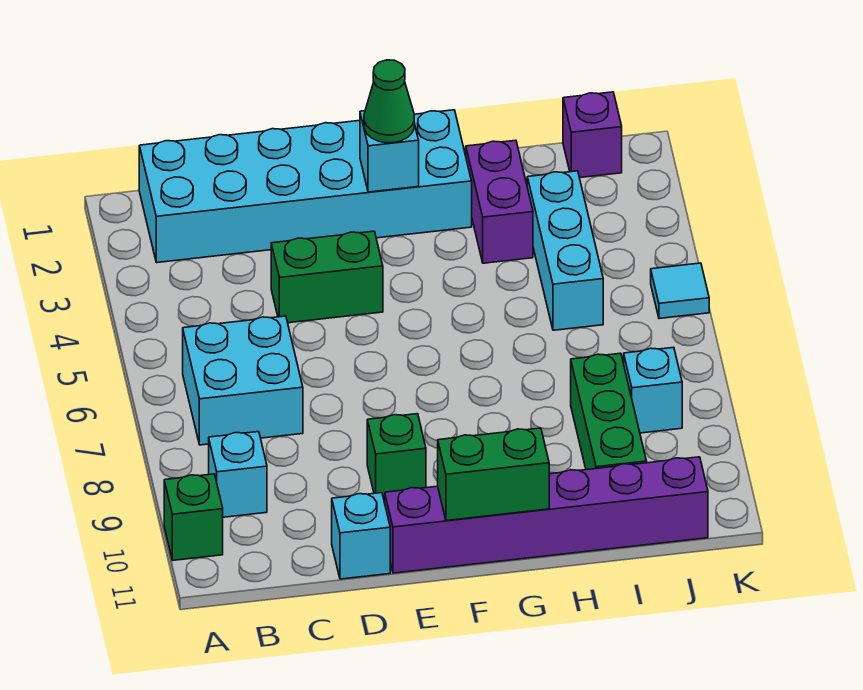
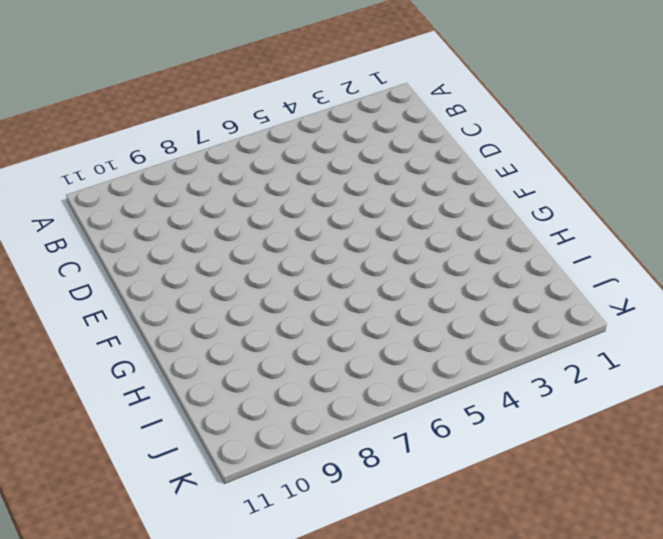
none -> green brick A10 level 1
none -> cyan brick B1:G2 level 1
none -> cyan brick B6:C7 level 1

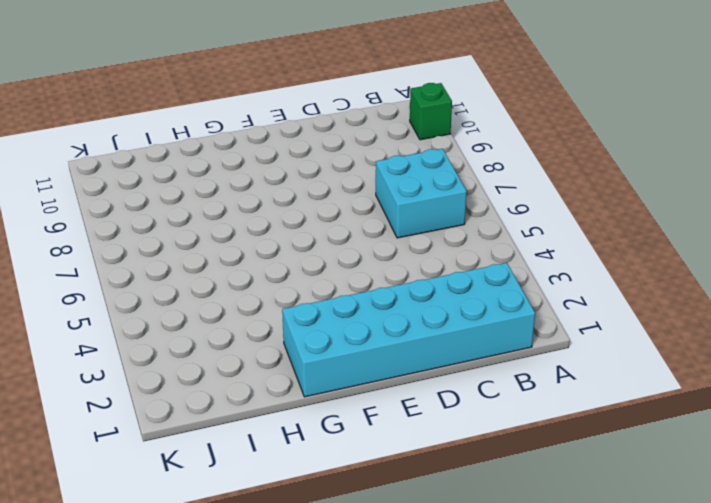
none -> cyan brick B9 level 1
none -> green brick D4:E4 level 1
none -> cyan brick D11 level 1

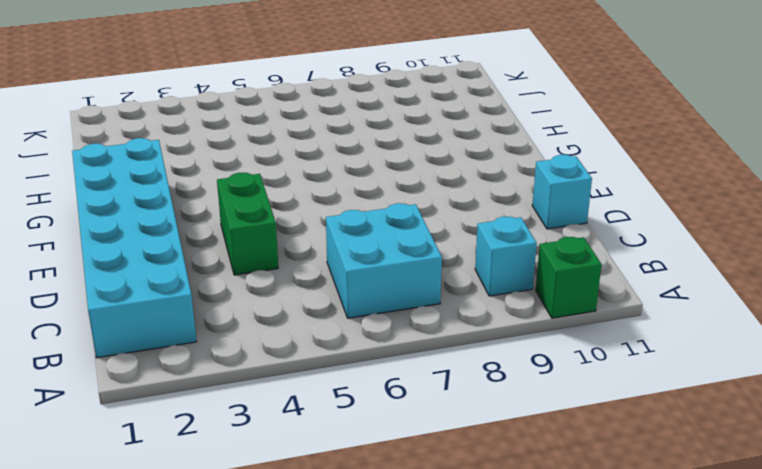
none -> green brick E9 level 1
none -> purple brick E11:J11 level 1
none -> purple brick H2:H3 level 1

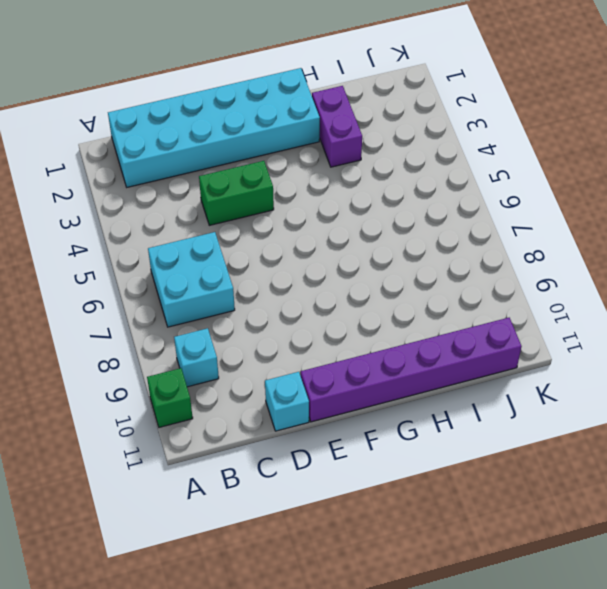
none -> green brick E9 level 1
none -> cyan brick I3:I5 level 1
none -> green brick I8:I10 level 1

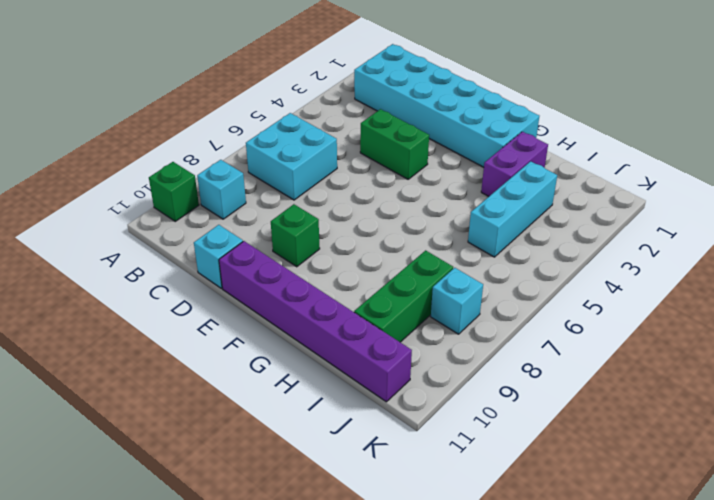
none -> purple brick J1 level 1
none -> cyan tile K5 level 1
none -> cyan brick F2 level 2

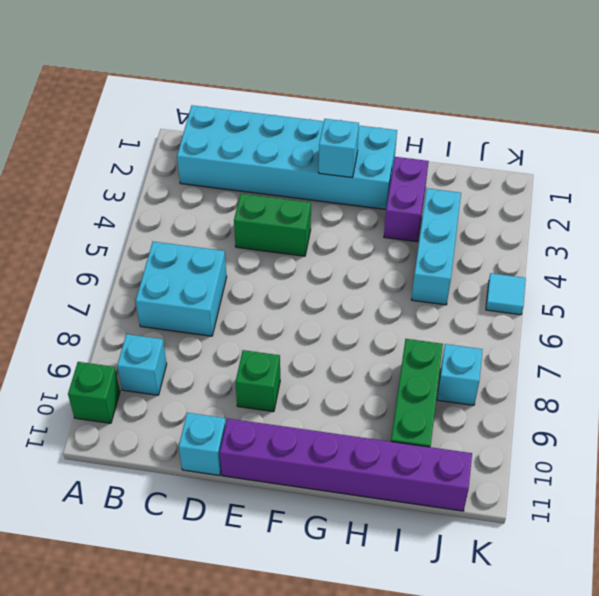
none -> purple brick J1 level 1
none -> green brick F11:G11 level 2
none -> green cone F2 level 3

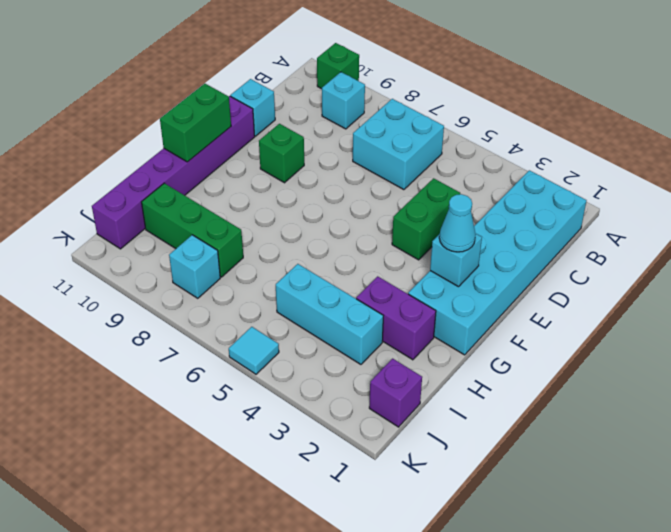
cyan cone F2 level 3 -> green cone F2 level 3

